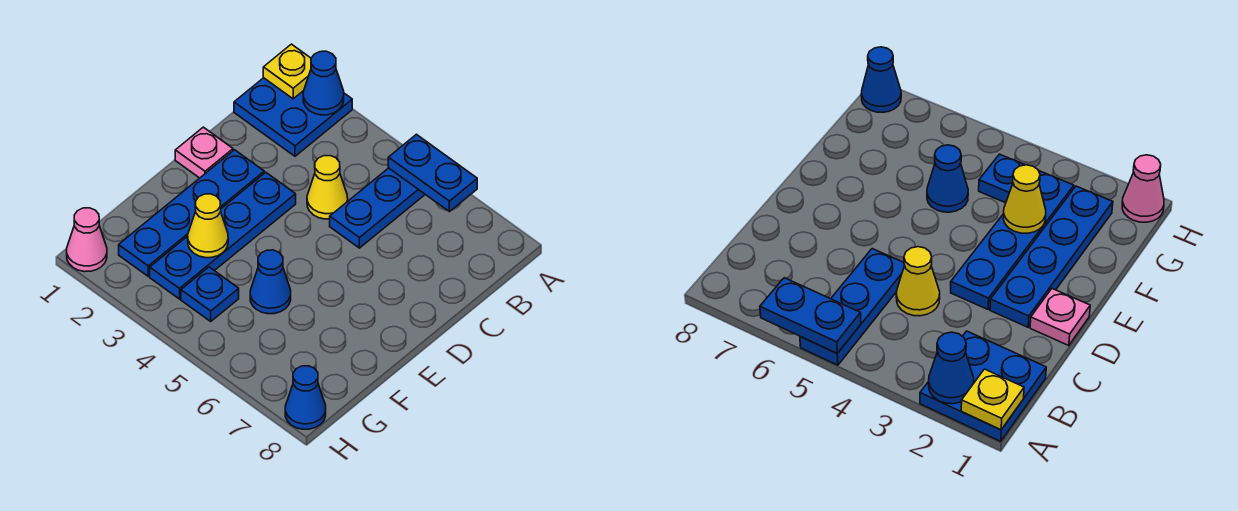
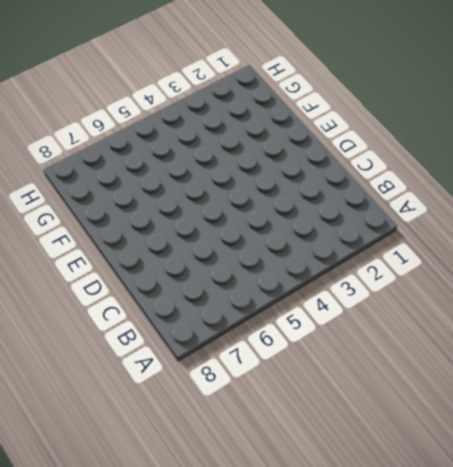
none -> blue plate A1:B2 level 1
none -> blue plate A5:C5 level 1
none -> yellow cone C4 level 1

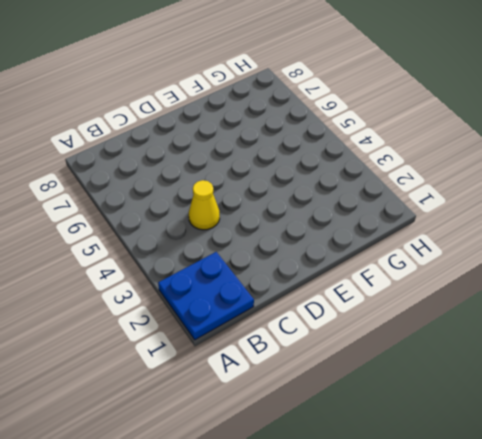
none -> blue plate A5:C5 level 1
none -> pink plate D1 level 1
none -> blue plate D2:G2 level 1

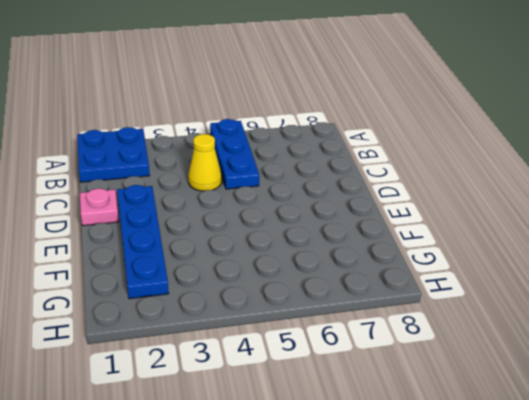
none -> blue plate D3:G3 level 1
none -> blue cone F5 level 1
none -> blue plate G4 level 1

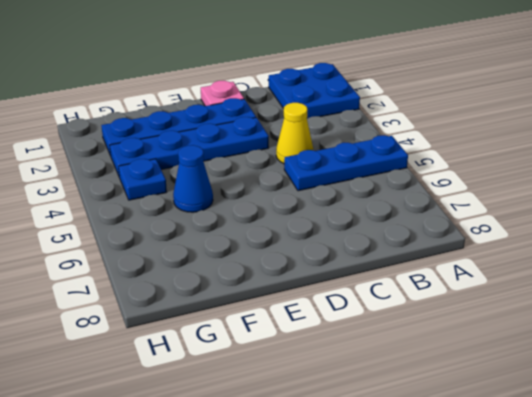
none -> pink cone H1 level 1
none -> blue cone H8 level 1
none -> yellow plate A1 level 2

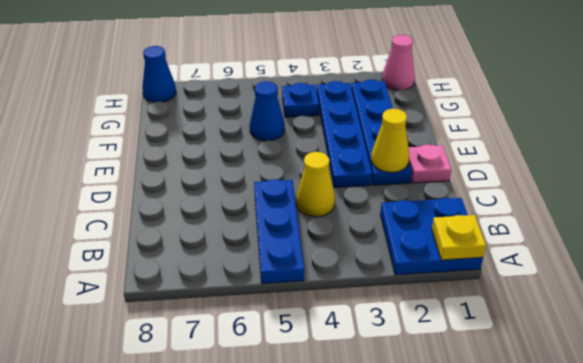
yellow cone D2 level 2 -> yellow cone F3 level 2
none -> blue cone A2 level 2
none -> blue plate A5:A6 level 2

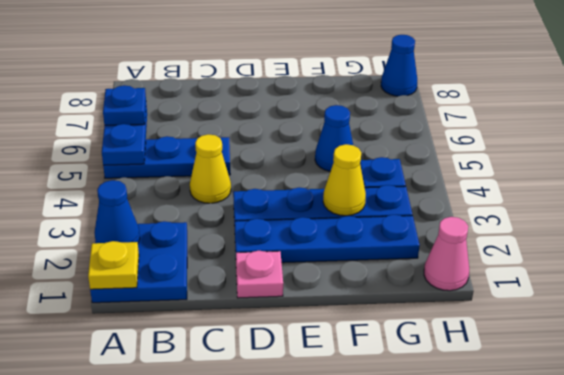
blue plate A6 level 3 -> none

